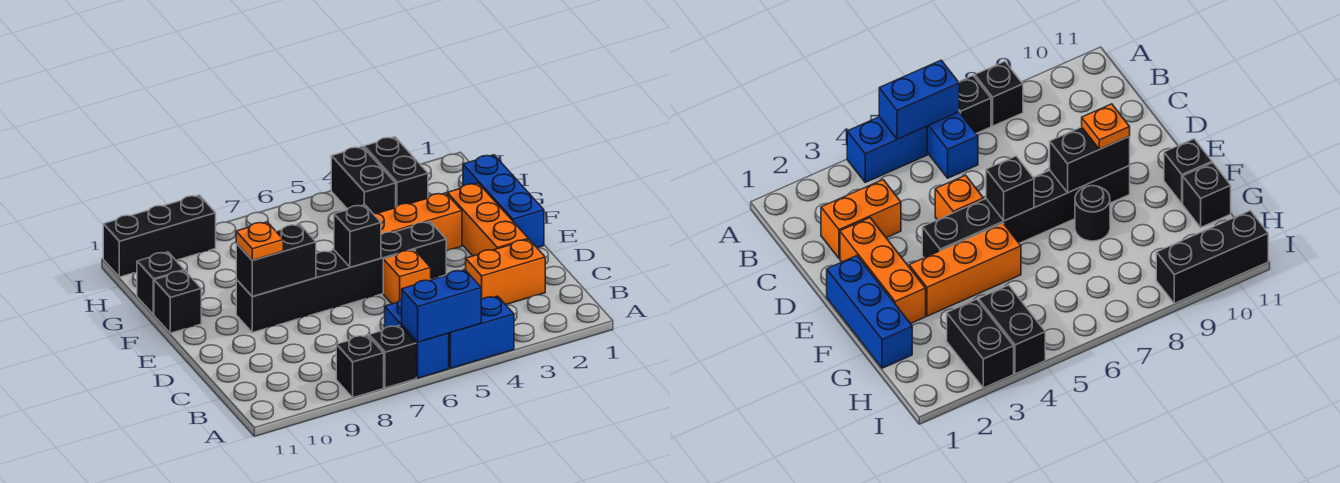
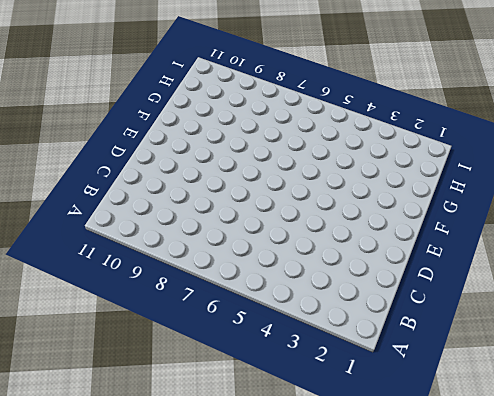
none -> blue brick A4:A5 level 1
none -> blue brick A6:B6 level 1
none -> black brick A7 level 1

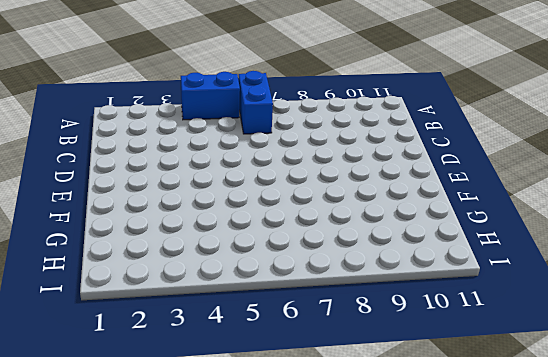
none -> black brick A7 level 1
none -> black brick A8 level 1
none -> orange brick C2:C3 level 1

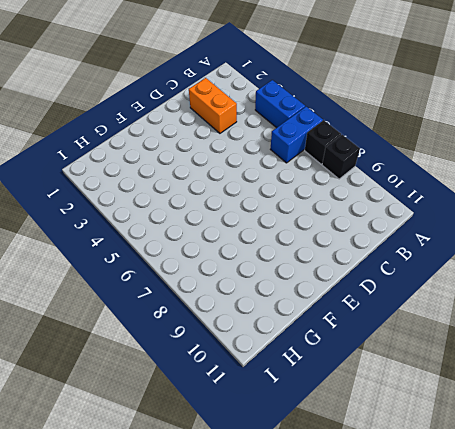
none -> orange brick D2:F2 level 1
none -> orange brick D5 level 1
none -> blue brick E1:G1 level 1

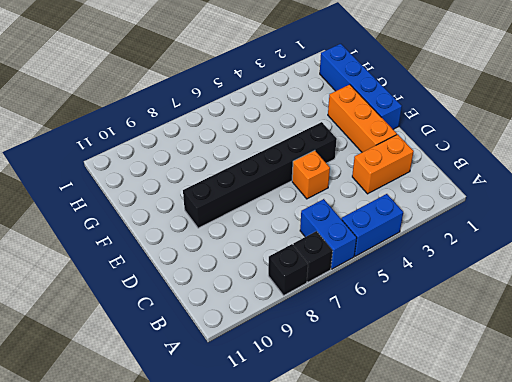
blue brick E1:H1 level 1 -> blue brick E1:G1 level 1
none -> orange brick F3:F5 level 1
none -> black round brick F8 level 1
none -> black brick F11 level 1

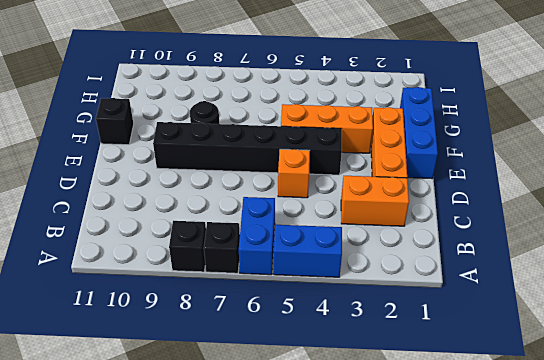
none -> black brick G11 level 1
none -> black brick H3:I3 level 1
none -> black brick H4:I4 level 1

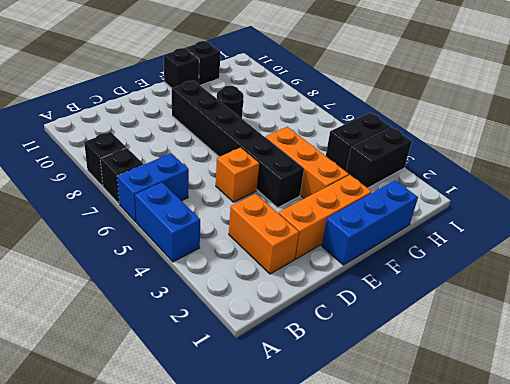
none -> black brick I9:I11 level 1
none -> blue brick A5:A6 level 2
none -> black brick E6 level 2

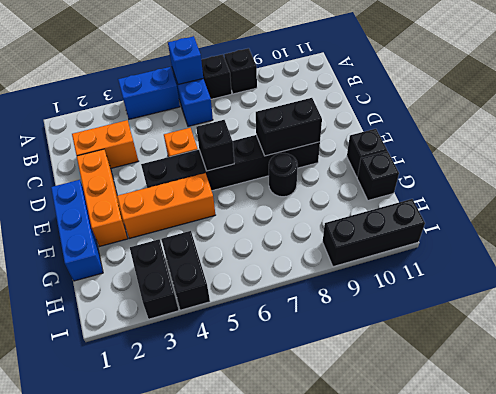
blue brick A6 level 2 -> blue brick A5:A6 level 2
none -> orange plate E9 level 3

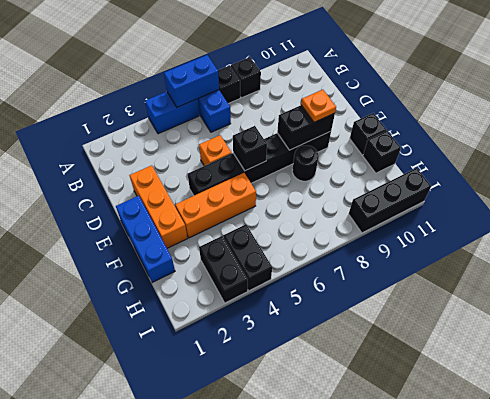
none -> orange brick C2:C3 level 1

